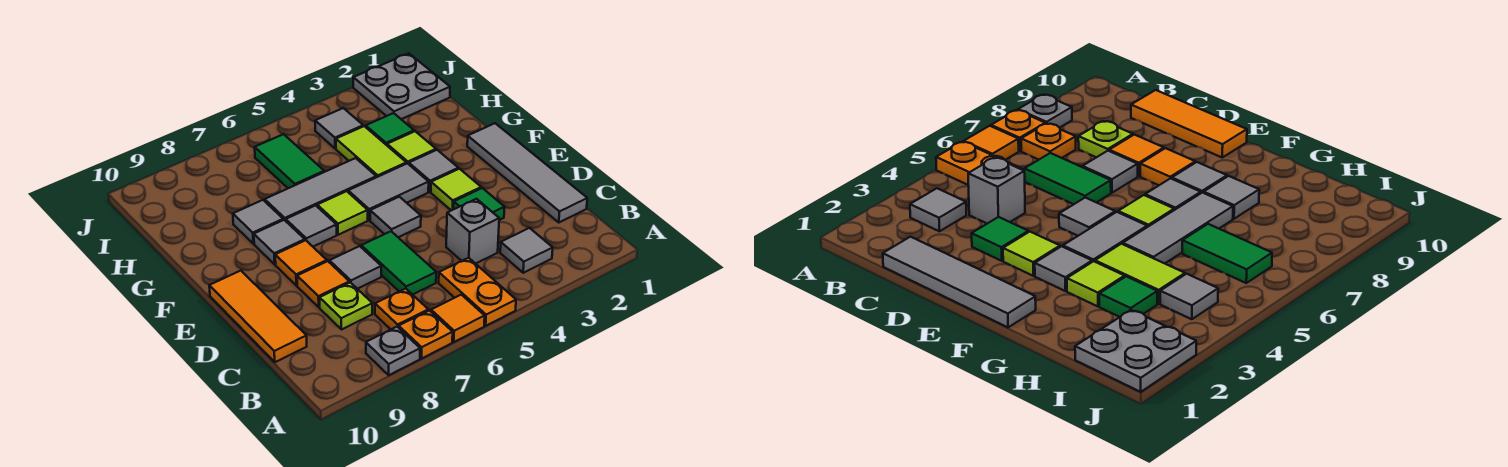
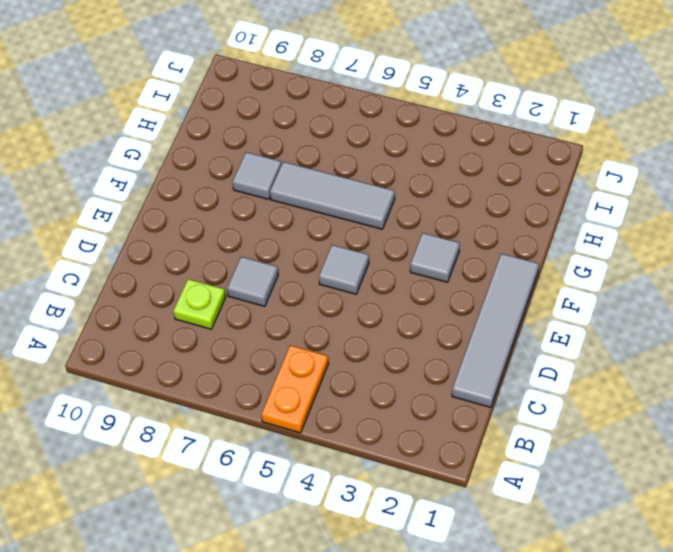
none -> orange tile A6 level 1
none -> orange plate A7 level 1
none -> grey plate A8 level 1
none -> grey tile B3 level 1

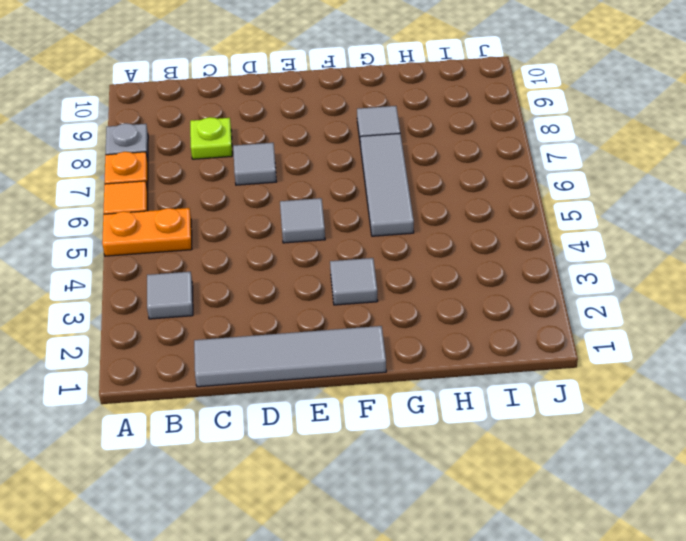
none -> orange plate B7 level 1
none -> grey brick C4 level 1
none -> green tile C6:D6 level 1
none -> orange tile C10:E10 level 1

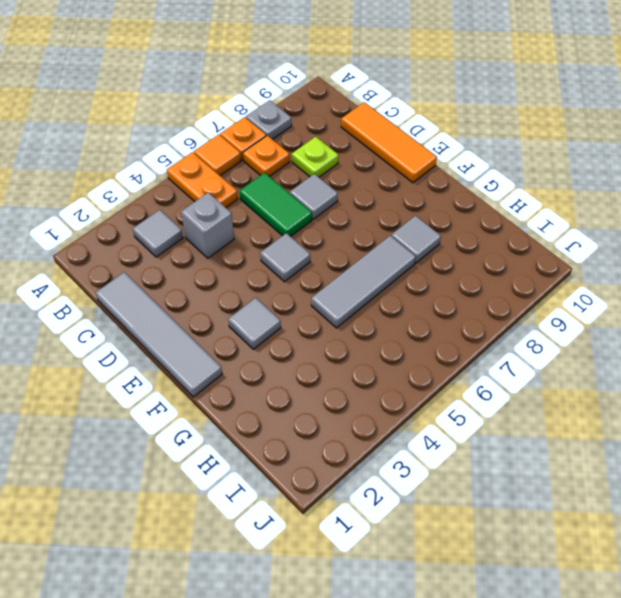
none -> green tile D3 level 1
none -> orange tile D8 level 1
none -> lime tile E3 level 1
none -> orange tile E8 level 1

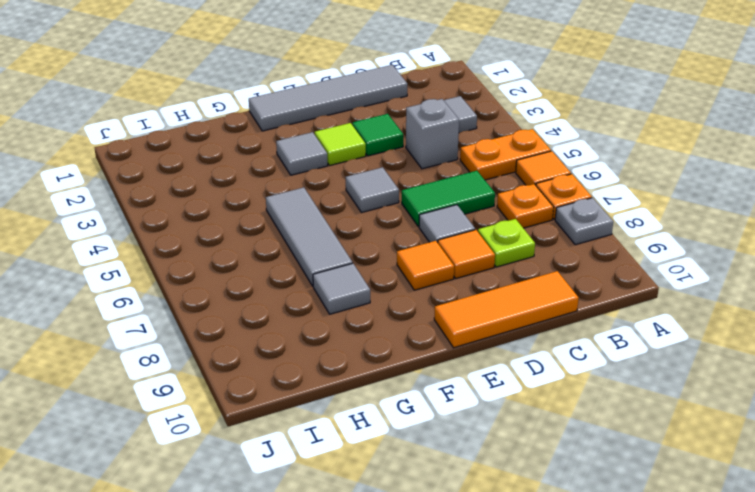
none -> grey tile F4:F5 level 1
none -> lime tile F6 level 1
none -> grey tile F7 level 1
none -> grey tile F8 level 1

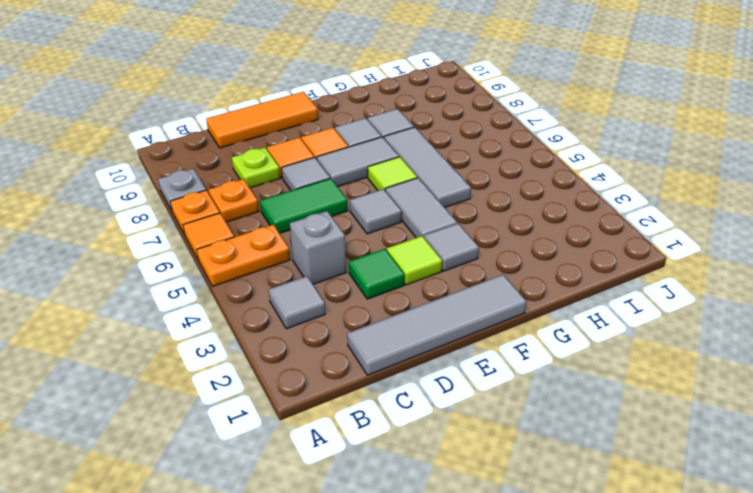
grey tile E7:F7 level 1 -> grey tile F7 level 1
none -> lime tile G3 level 1
none -> lime tile G4:H4 level 1
none -> green tile H3 level 1
none -> green tile H6:I6 level 1

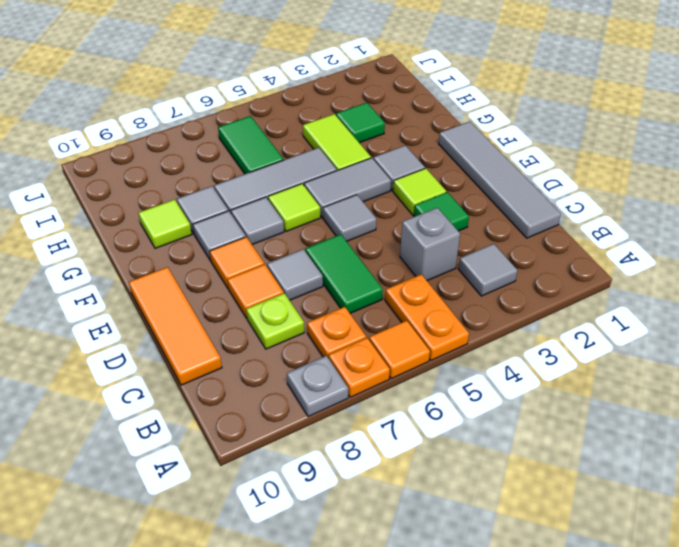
lime tile G9 level 1 -> lime tile G3 level 1
none -> grey plate I1:J2 level 1
none -> grey tile I4 level 1

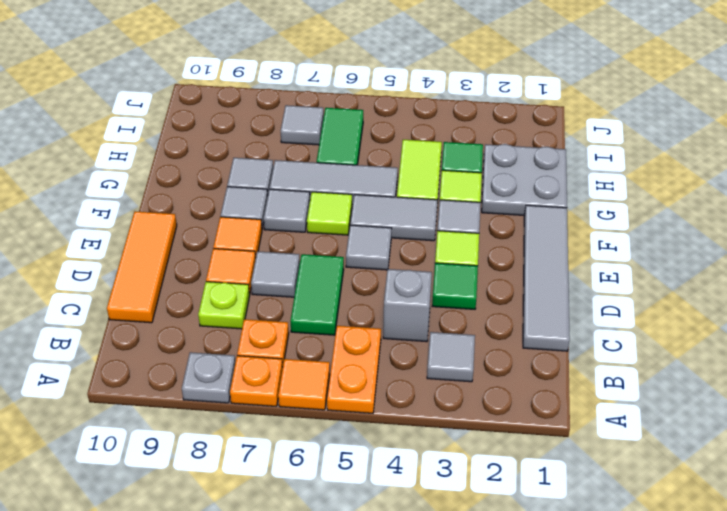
grey plate G1:H2 level 1 -> grey plate I1:J2 level 1
grey tile I7 level 1 -> grey tile I4 level 1

